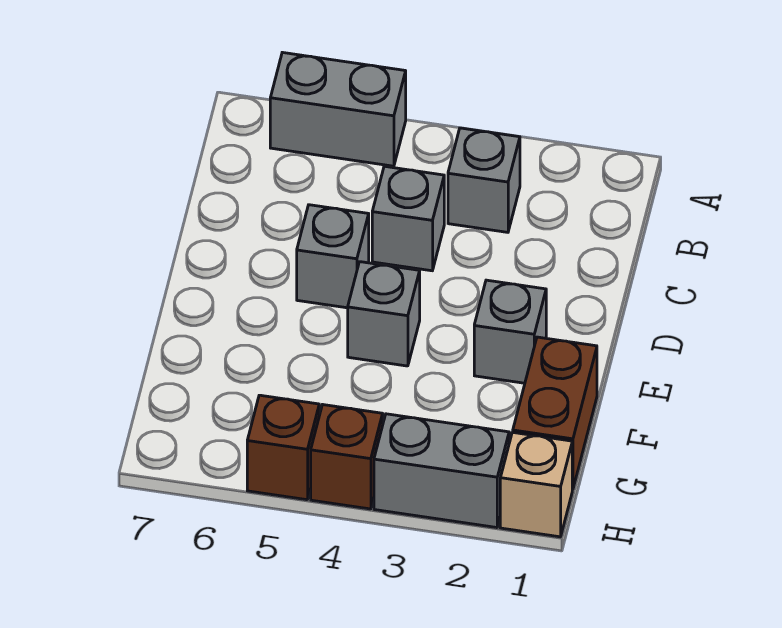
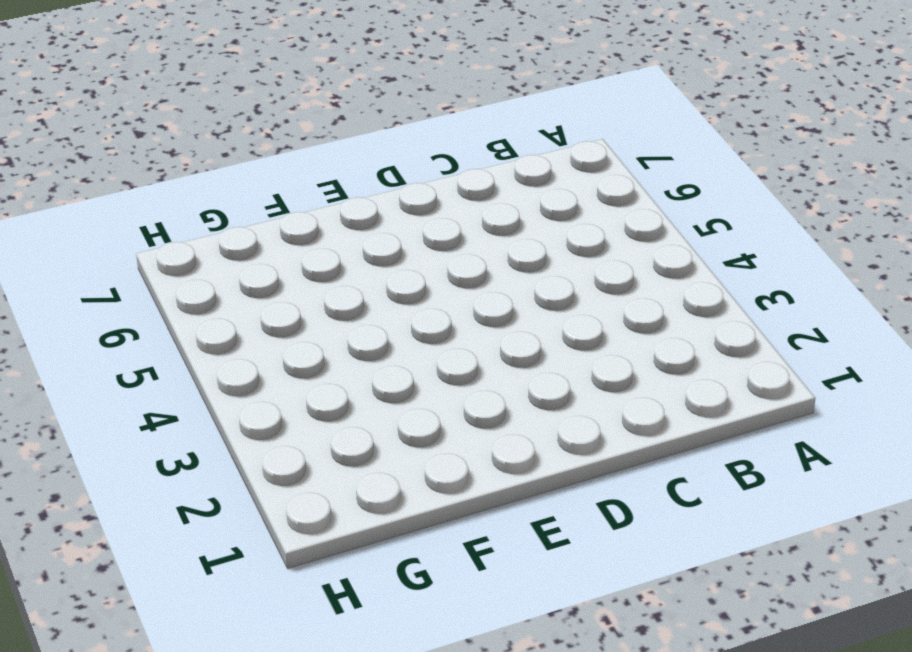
none -> grey brick A5:A6 level 1
none -> grey brick B3 level 1

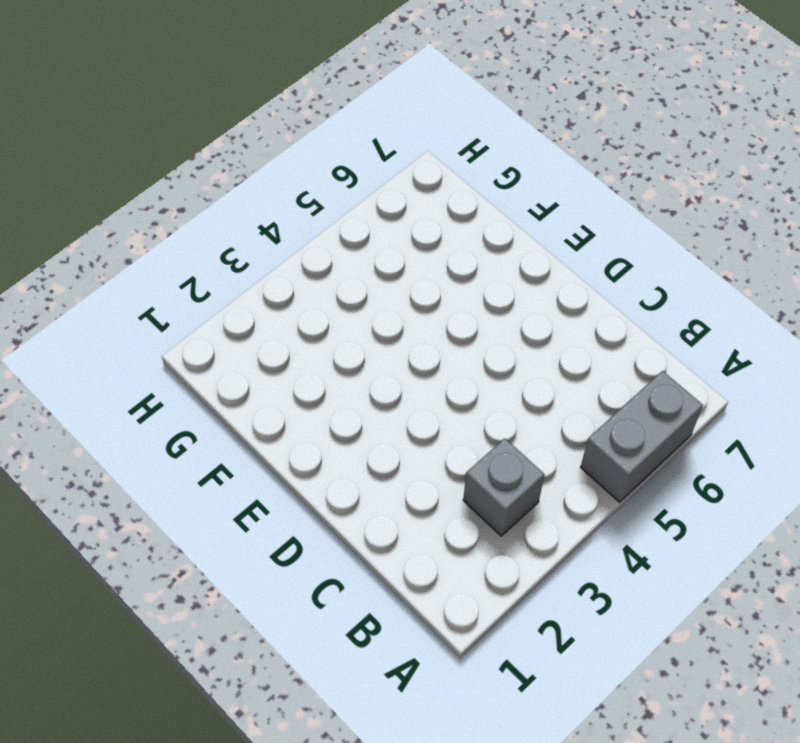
none -> grey brick C4 level 1
none -> grey brick D5 level 1

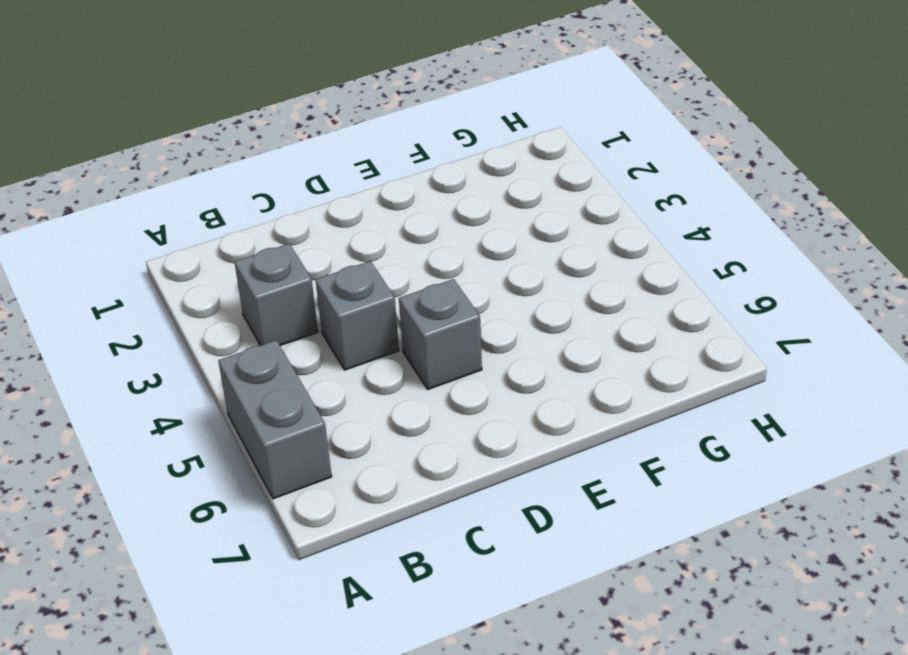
none -> grey brick E2 level 1
none -> grey brick E4 level 1

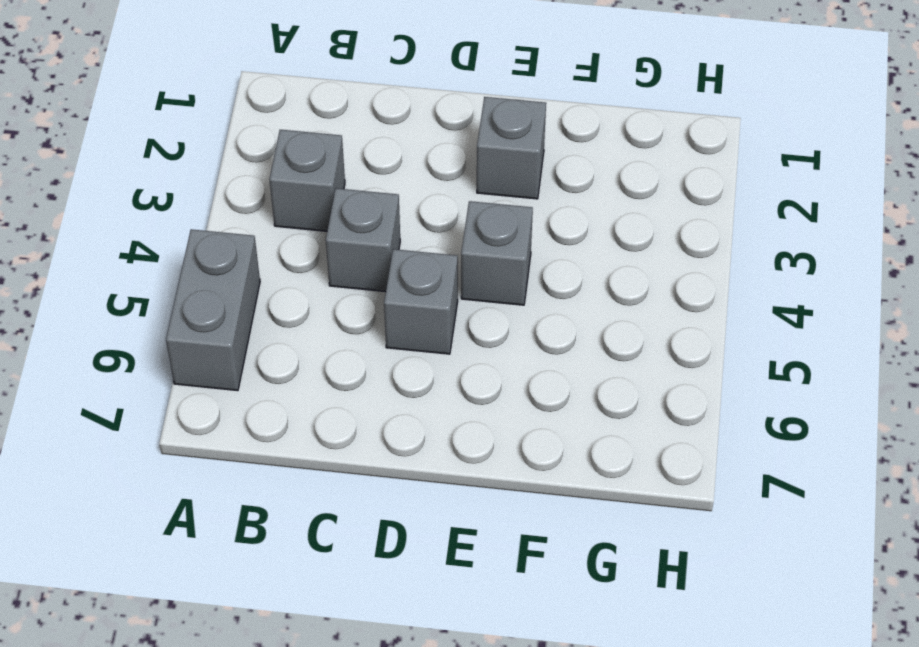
none -> brown brick F1:G1 level 1
none -> tan brick H1 level 1

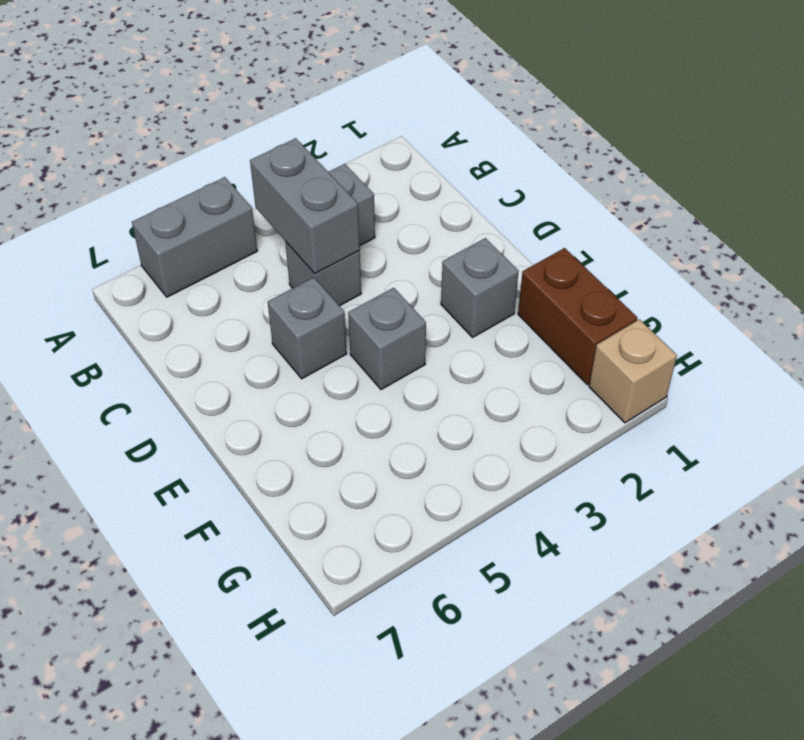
grey brick B4:C4 level 2 -> grey brick H2:H3 level 1
none -> brown brick H4 level 1
none -> brown brick H5 level 1

